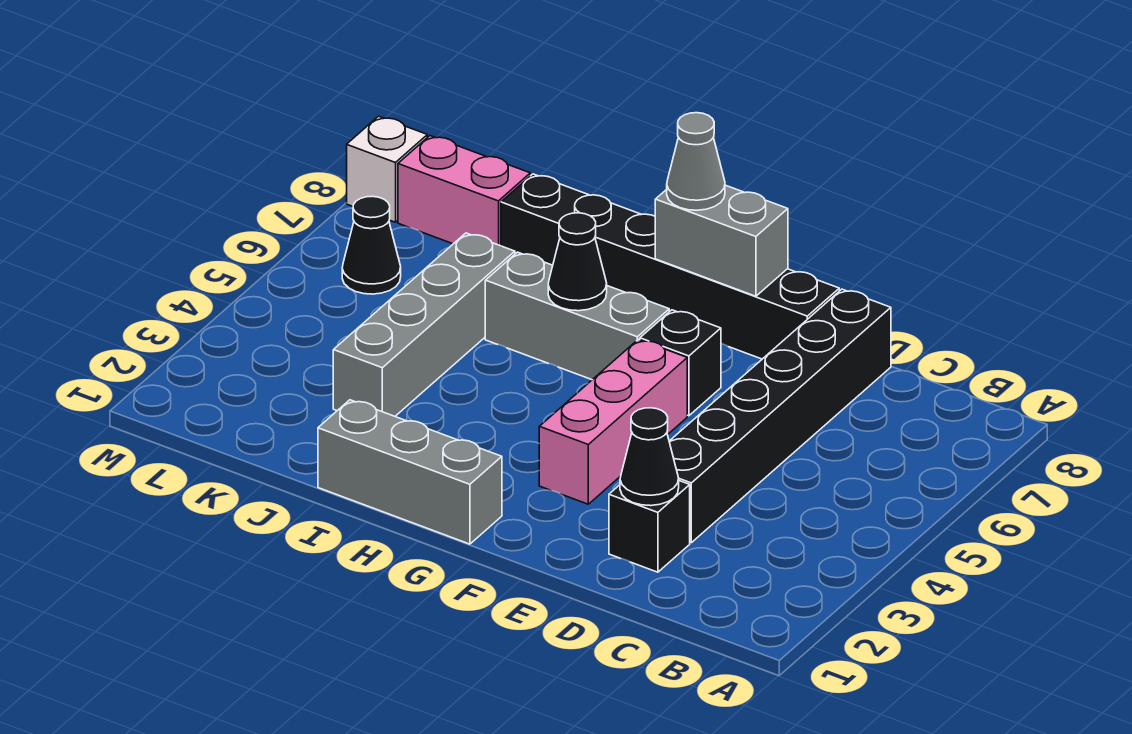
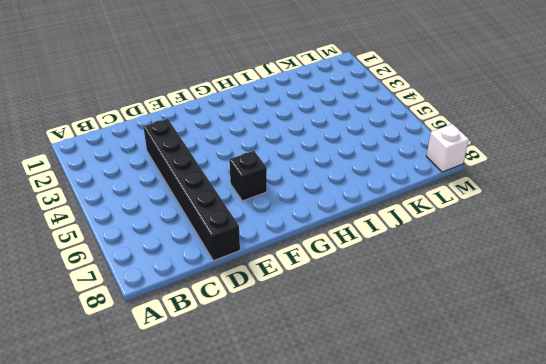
none -> black brick D2 level 1
none -> black brick E8:J8 level 1
none -> pink brick F3:F5 level 1

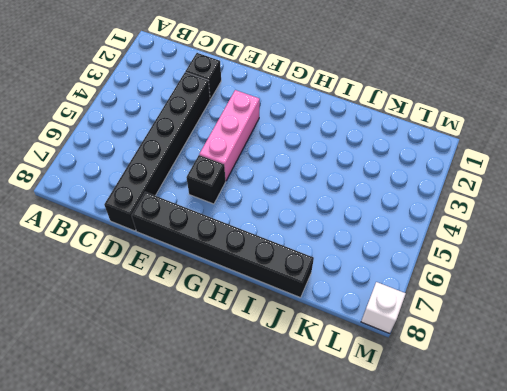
none -> grey brick G1:I1 level 1
none -> grey brick G6:I6 level 1
none -> grey brick J3:J6 level 1

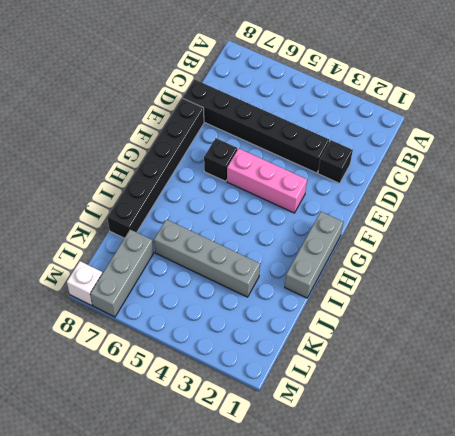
grey brick K7:M7 level 1 -> grey brick G6:I6 level 1
none -> pink brick K8:L8 level 1
none -> black cone L6 level 1
none -> black cone D2 level 2

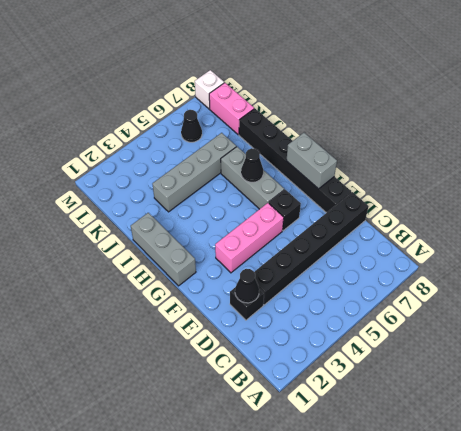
none -> grey cone G8 level 3

